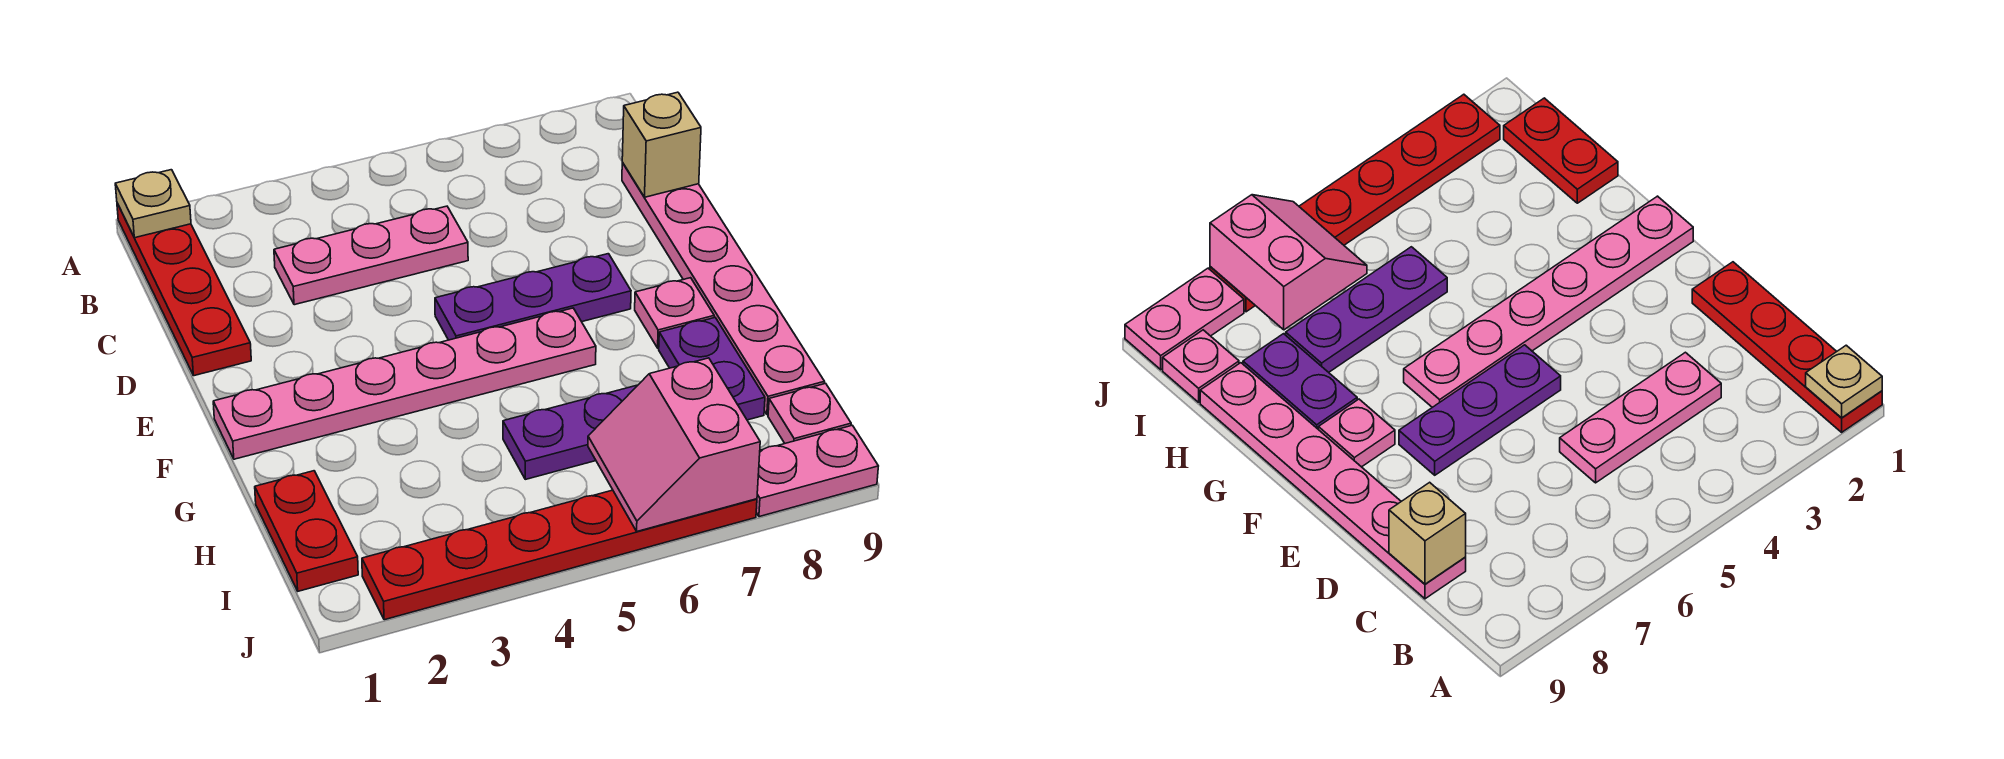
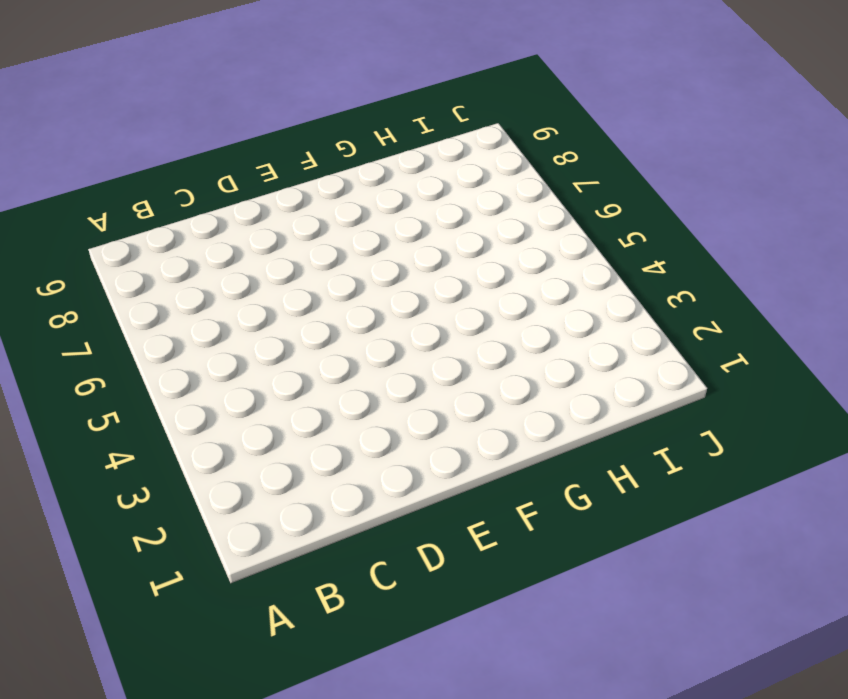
none -> red plate A1:D1 level 1
none -> pink plate C3:C5 level 1
none -> pink plate C9:H9 level 1

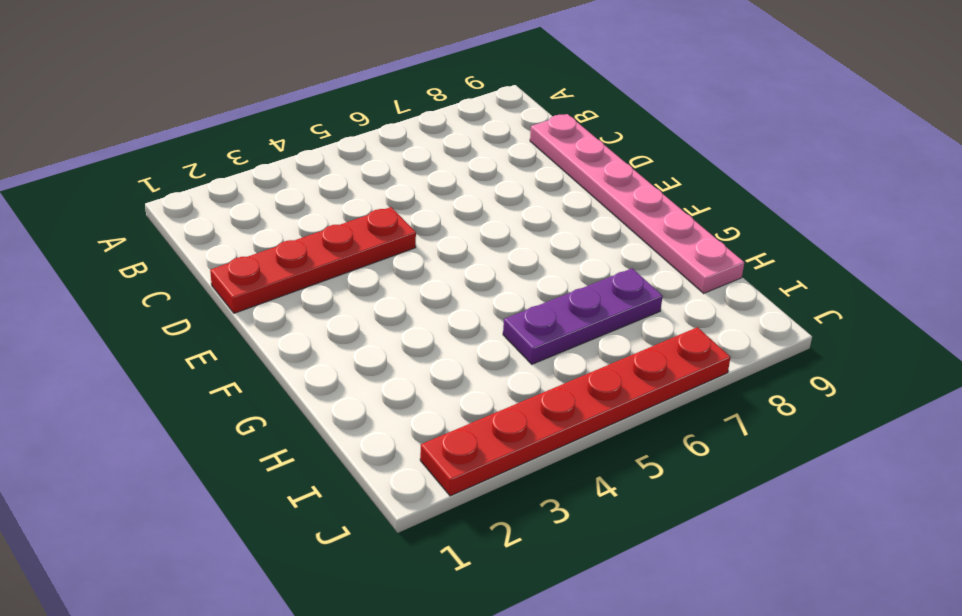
red plate D1:D4 level 1 -> red plate A1:D1 level 1
none -> pink plate C3:C5 level 1
none -> purple plate E5:E7 level 1
none -> pink plate F1:F6 level 1

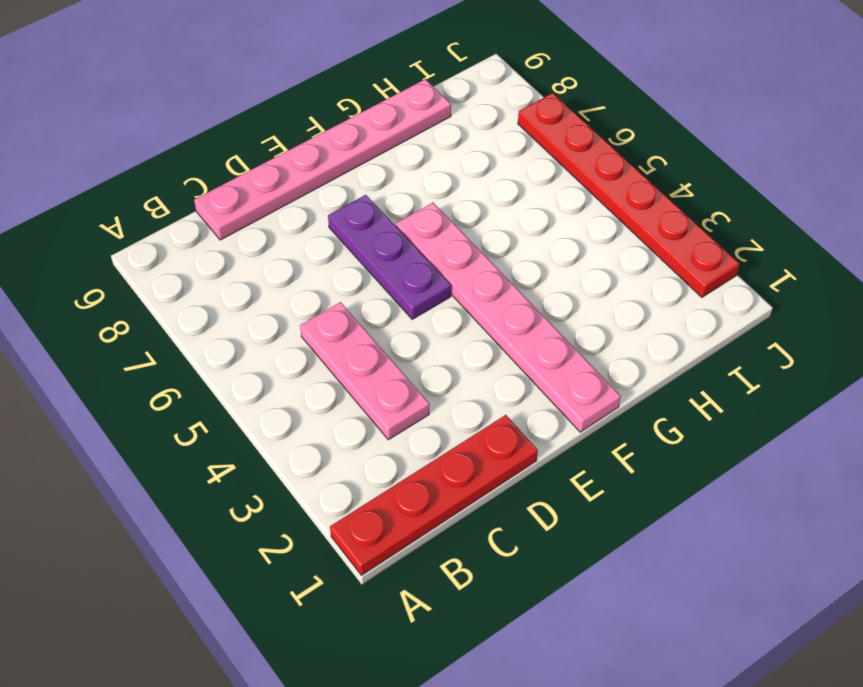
none -> pink plate F8 level 1
none -> purple plate G8:H8 level 1
none -> red plate H1:I1 level 1

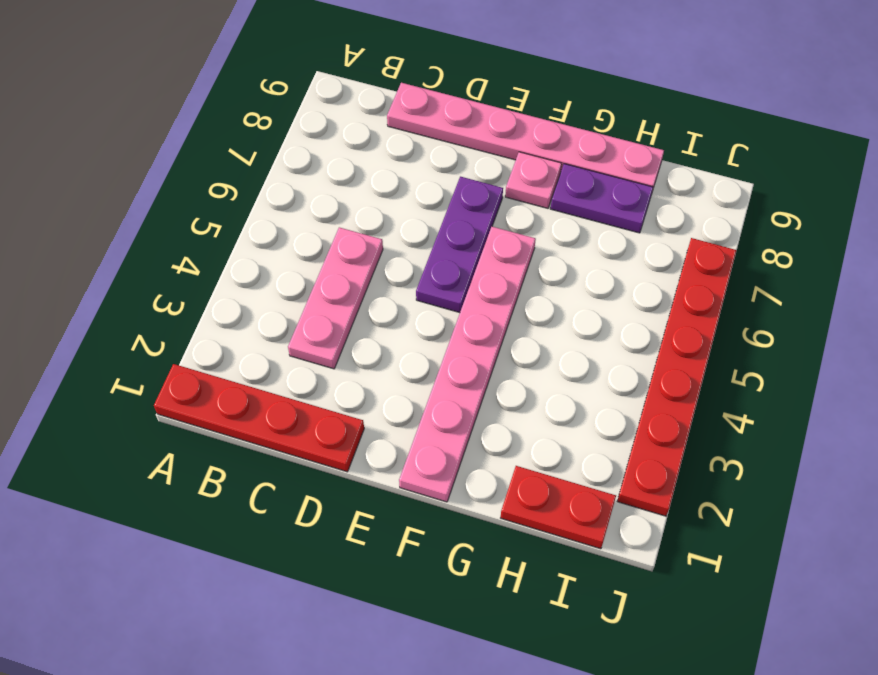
none -> purple plate H5:H7 level 1
none -> pink plate I9 level 1
none -> pink plate J8:J9 level 1

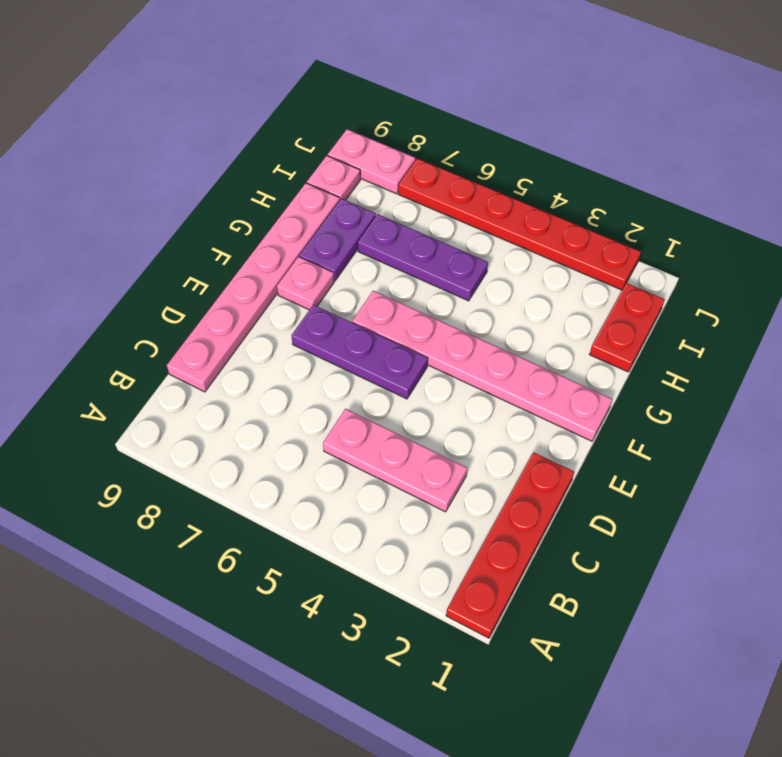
none -> tan plate A1 level 2
none -> tan brick C9 level 2
none -> pink slope I6:J7 level 2 top 7

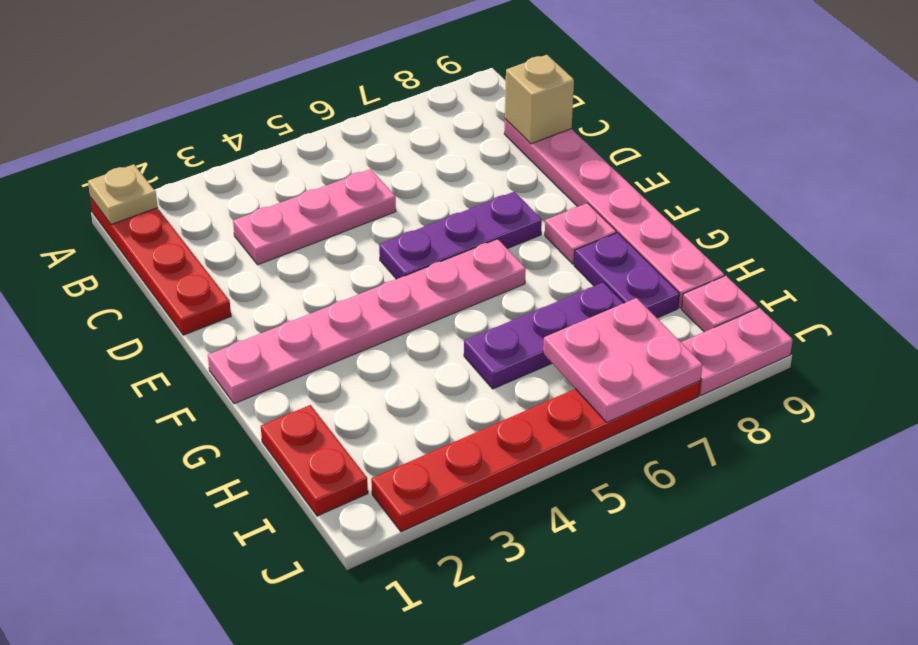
pink plate I6:J7 level 2 -> pink slope I6:J7 level 2 top 7

